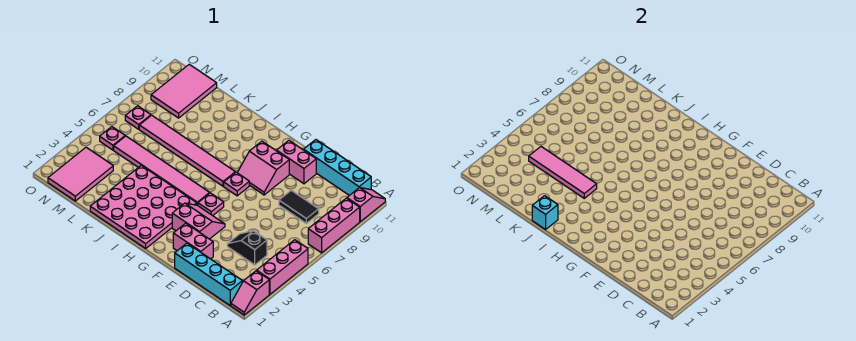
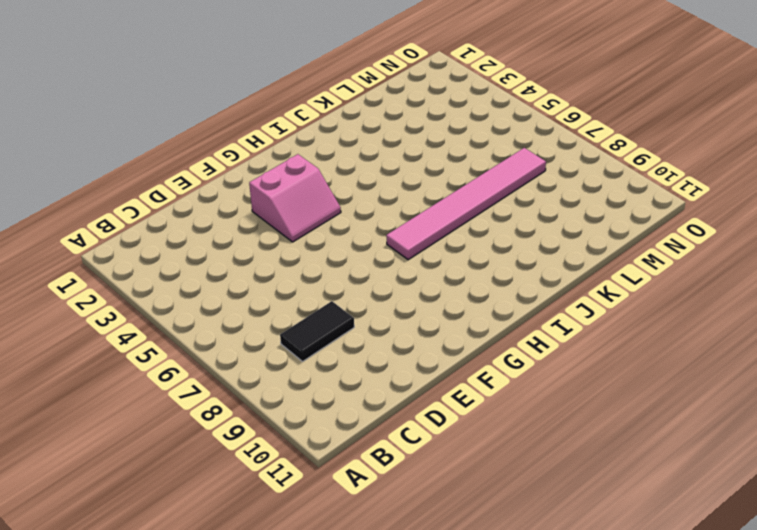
none -> pink slope A1:A2 level 1 top 2
none -> pink brick A3:A5 level 1
none -> pink brick A7:A9 level 1

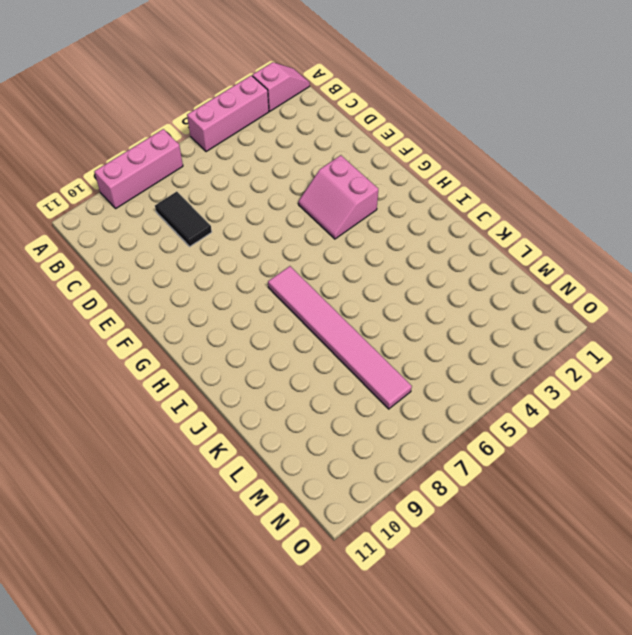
none -> pink slope A10:A11 level 1 top 10
none -> cyan brick B1:E1 level 1
none -> cyan brick B11:E11 level 1

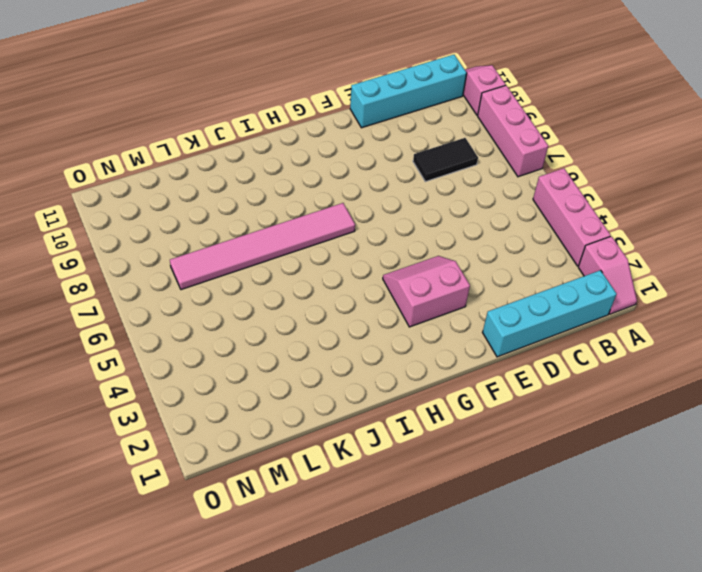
none -> black slope C4:D4 level 1 top C
none -> pink brick E2:F2 level 1
none -> pink brick E10:F10 level 1

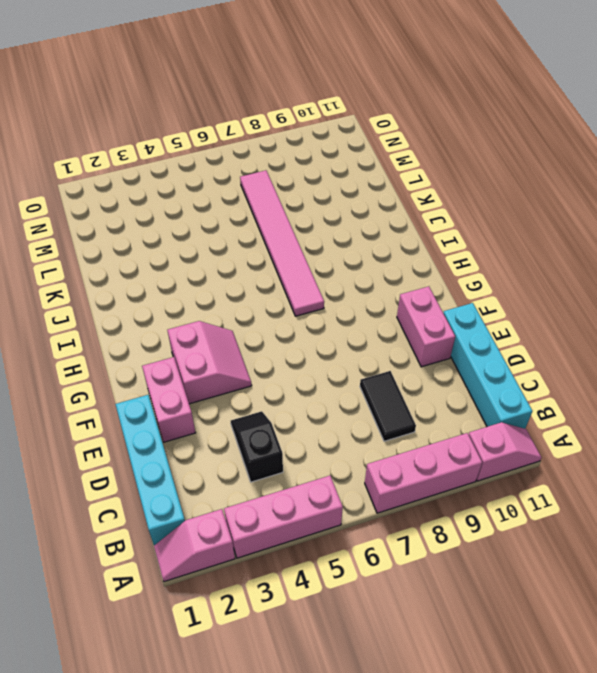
none -> pink slope F8:G9 level 1 top 9
none -> pink plate G5 level 1
none -> pink plate G7 level 1

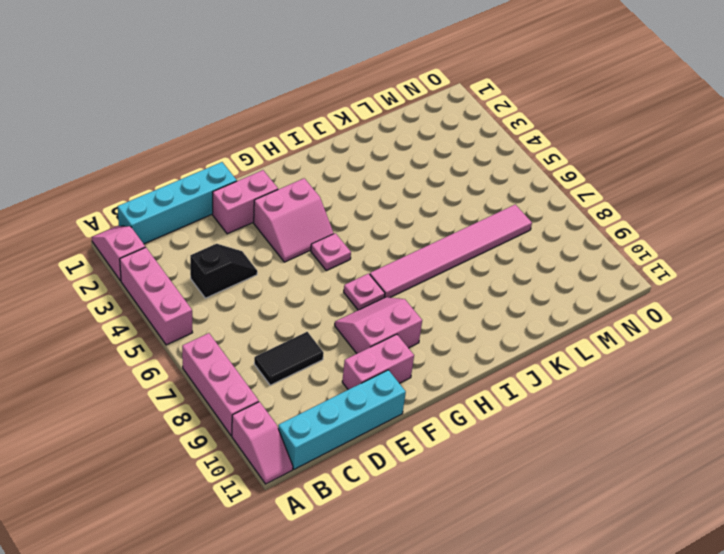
none -> pink plate H1:K4 level 1
none -> pink tile H5:M5 level 1
none -> pink tile M1:N3 level 1

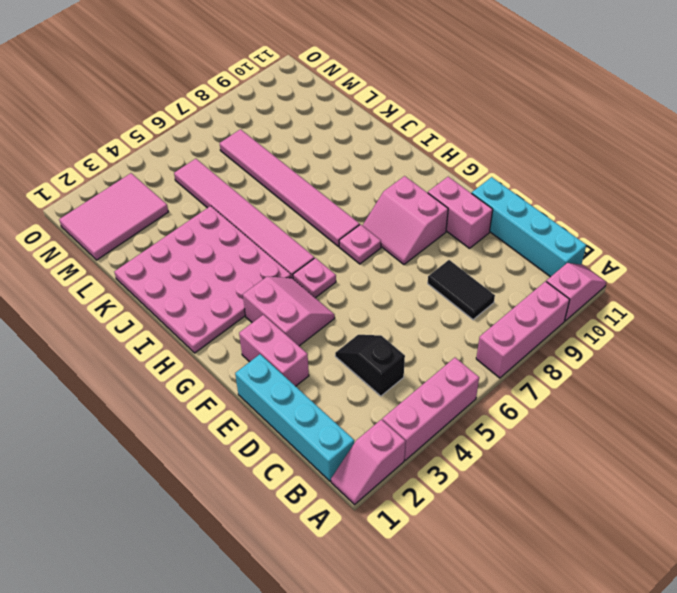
none -> pink tile M9:N11 level 1
none -> pink plate N5 level 1
none -> pink plate N7 level 1

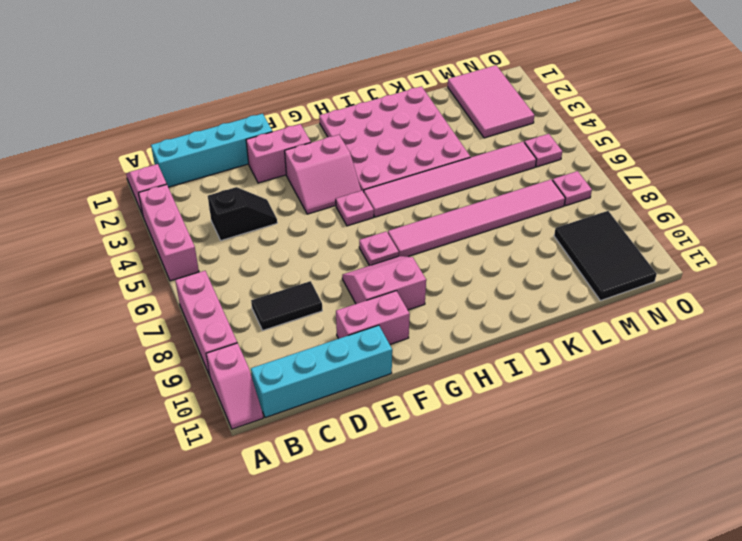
black tile M9:N11 level 1 -> pink tile M9:N11 level 1
none -> cyan brick J1 level 2
none -> pink tile J4:M4 level 2

